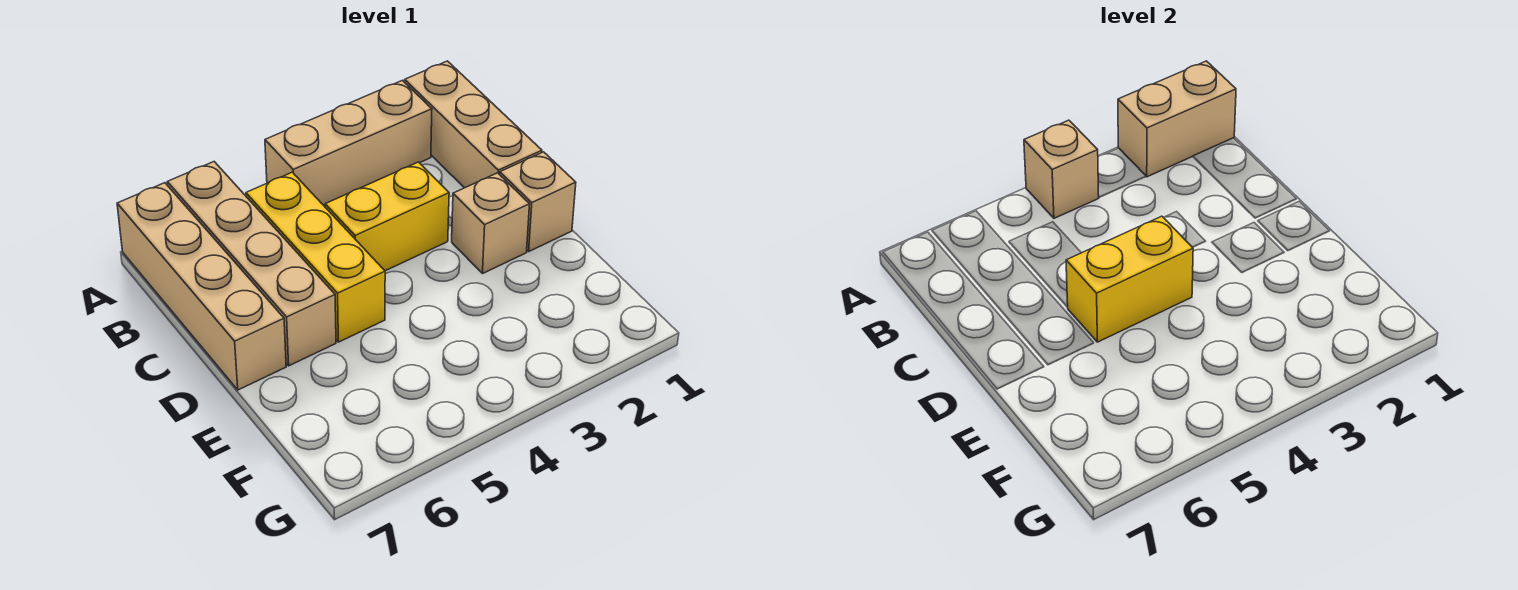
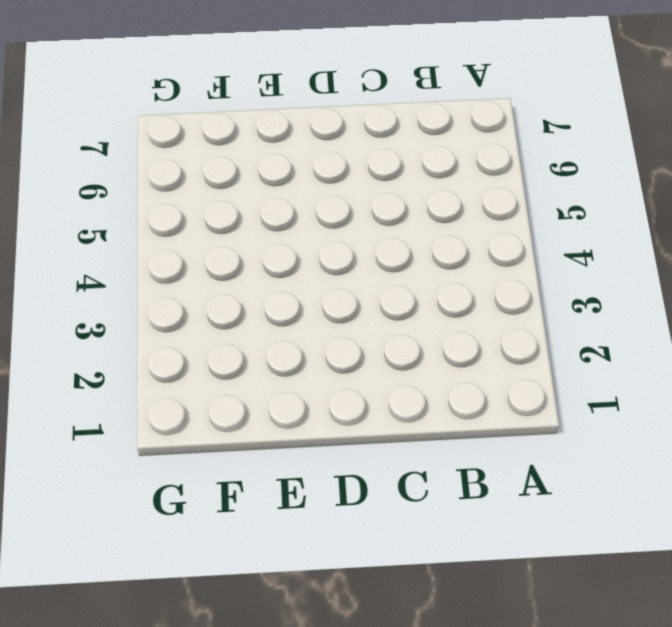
none -> tan brick A1:C1 level 1
none -> tan brick A2:A4 level 1

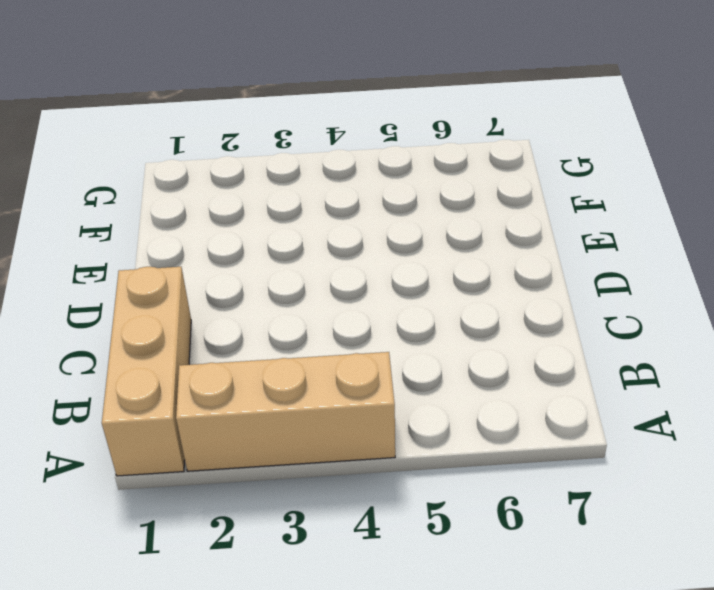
none -> tan brick A6:D6 level 1
none -> tan brick A7:D7 level 1

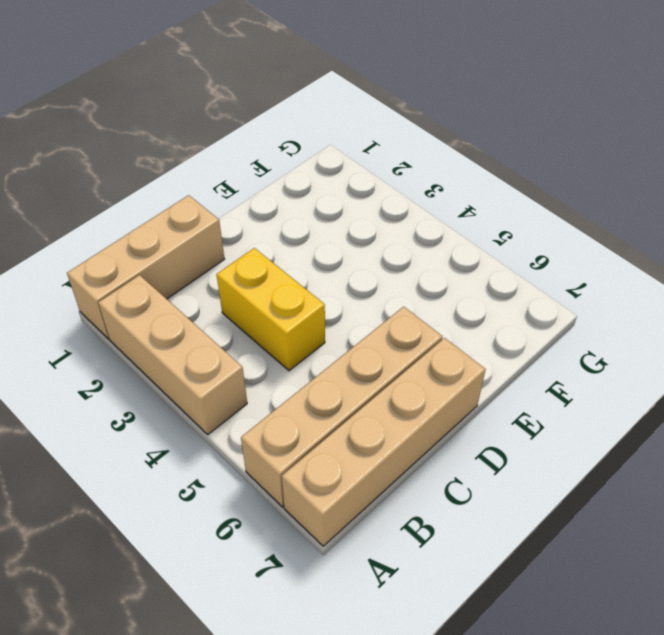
none -> yellow brick B5:D5 level 1
none -> tan brick D1 level 1

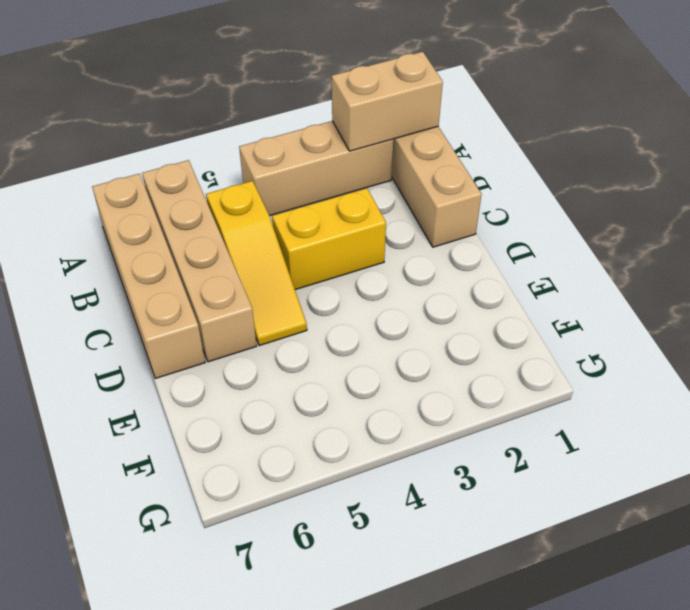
yellow slope B5:D5 level 1 top B -> yellow brick B5:D5 level 1
none -> tan brick D1 level 1
none -> tan brick D2 level 1

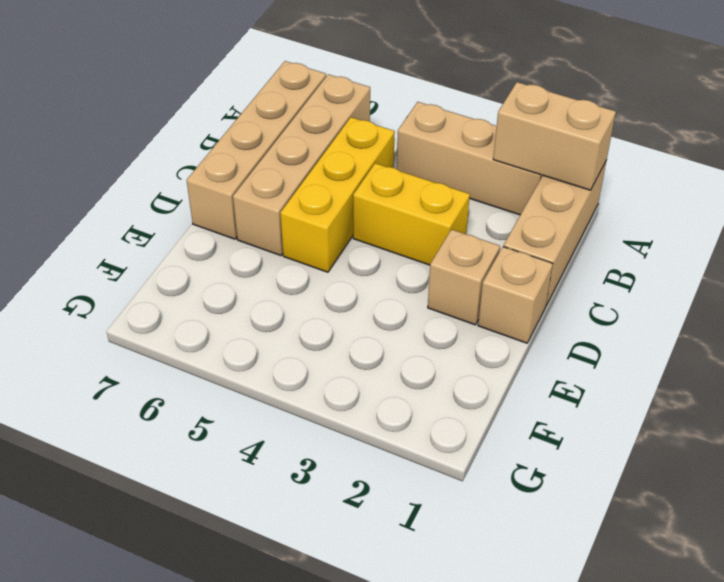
none -> tan brick A4 level 2
none -> yellow brick D4:D5 level 2

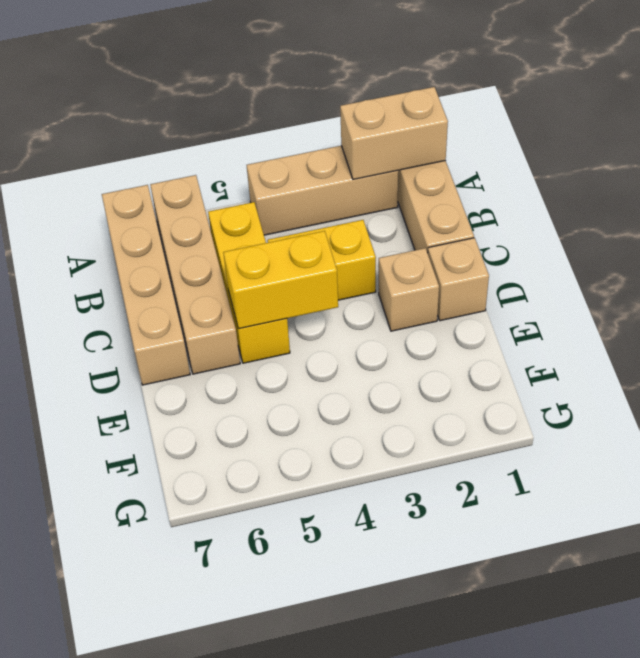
none -> tan brick A4 level 2

